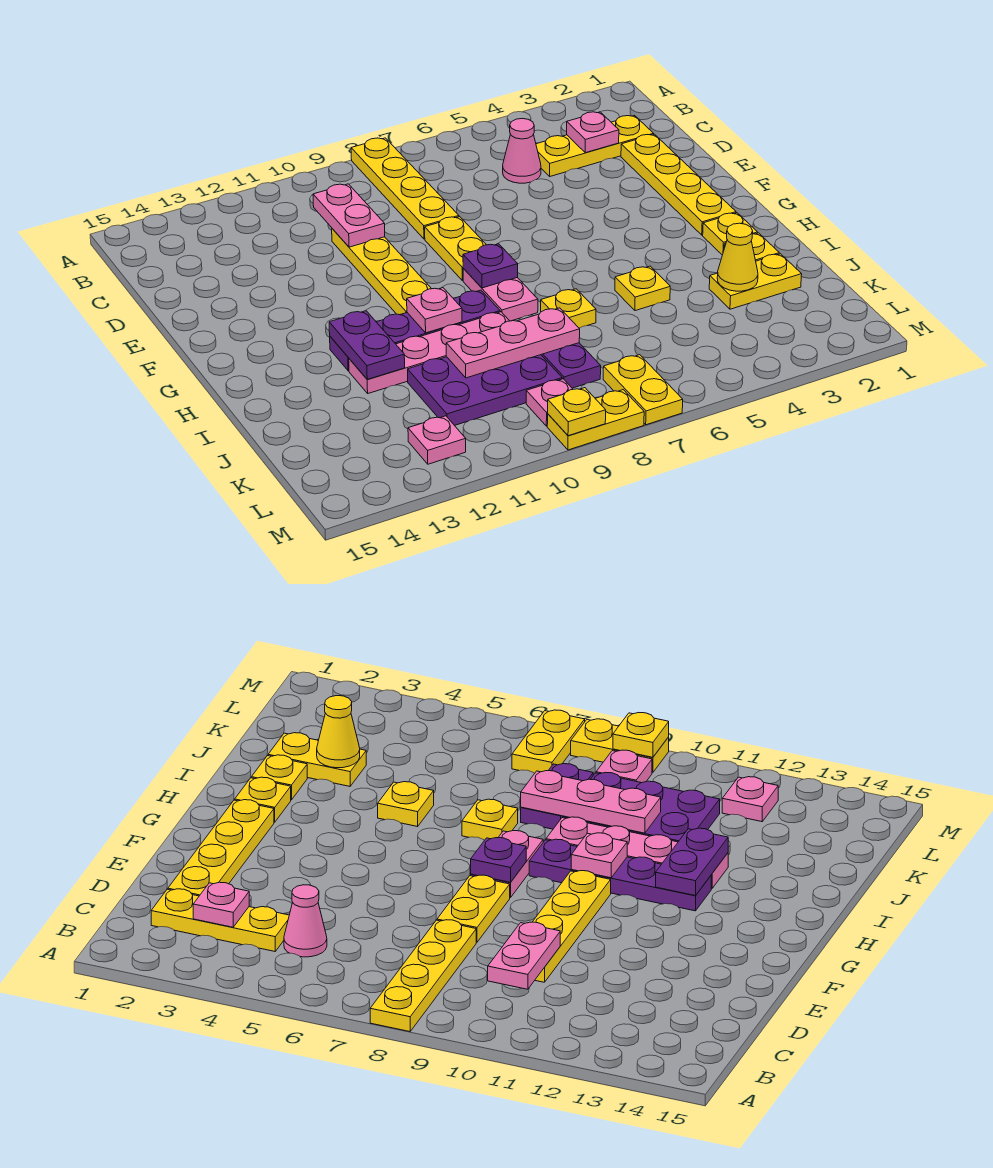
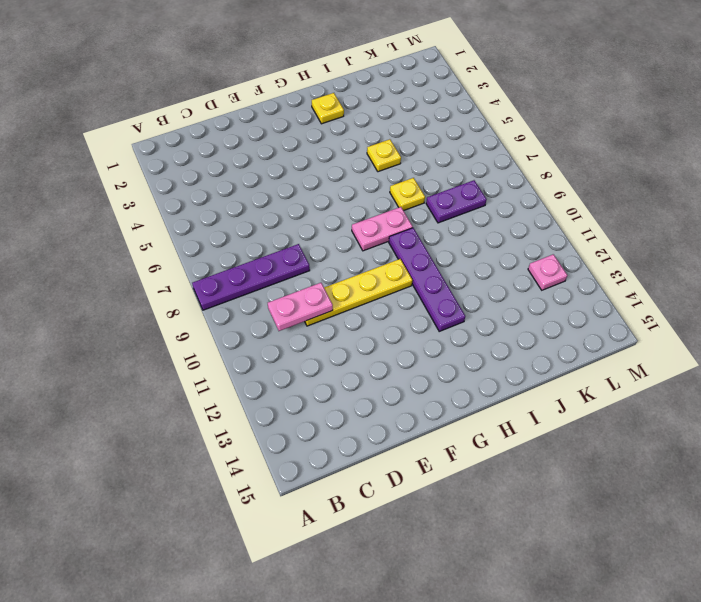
purple plate A8:D8 level 1 -> yellow plate A8:D8 level 1
none -> yellow plate C2:C4 level 1
none -> pink cone C5 level 1
none -> yellow plate D2:G2 level 1

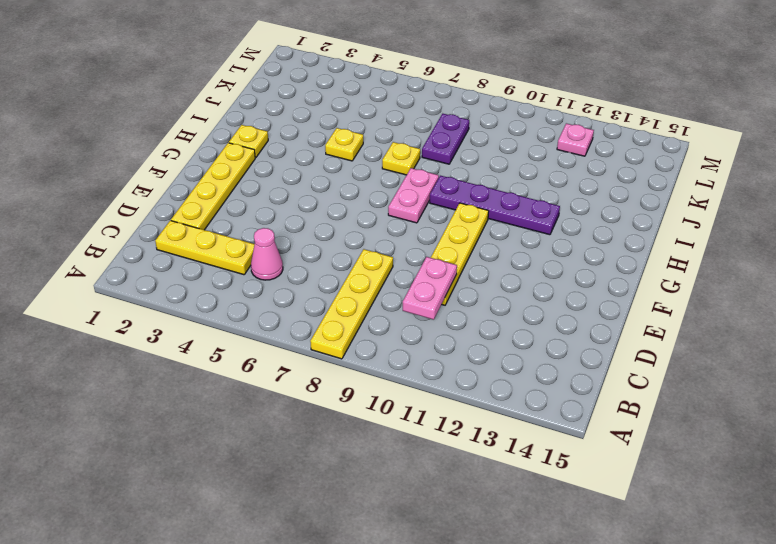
none -> yellow plate E8:F8 level 1
none -> yellow plate I2 level 1
none -> pink plate I9:I12 level 1

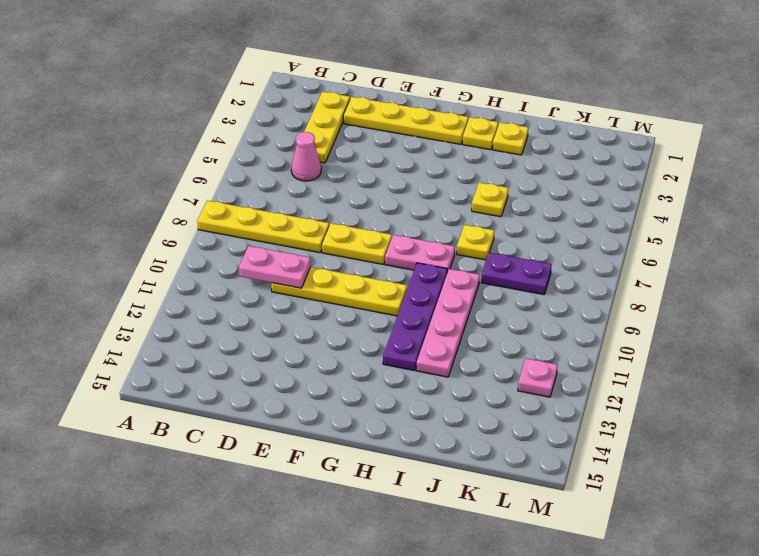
none -> yellow plate J2:J3 level 1
none -> purple plate J9:K11 level 1
none -> yellow plate L7:M7 level 1

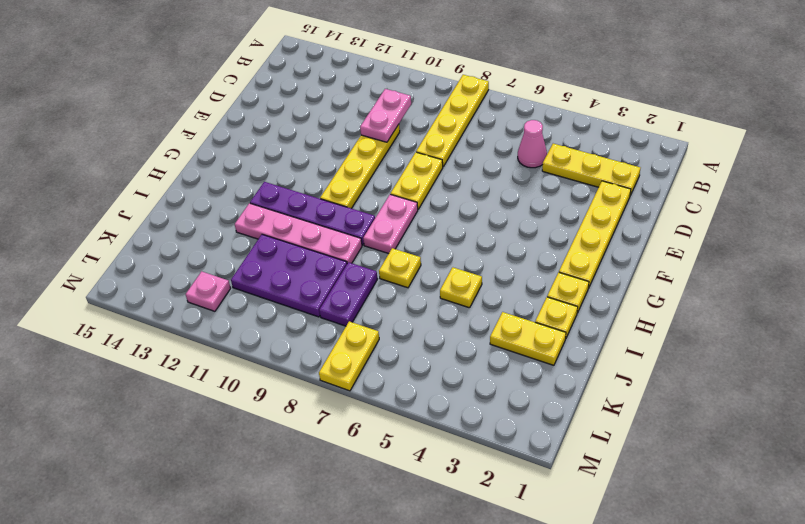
none -> pink plate L9 level 1
none -> yellow plate M8:M9 level 1
none -> pink plate C3 level 2

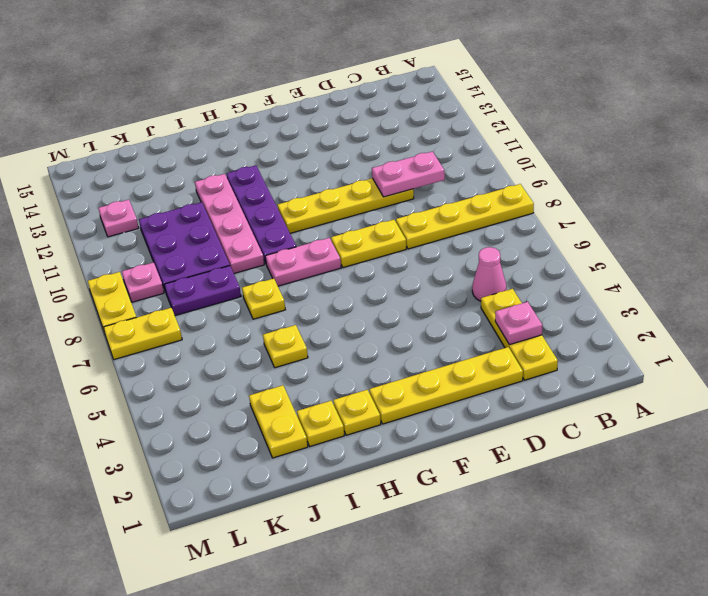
none -> purple plate G8 level 2
none -> pink plate H10 level 2
none -> purple plate H12:I12 level 2

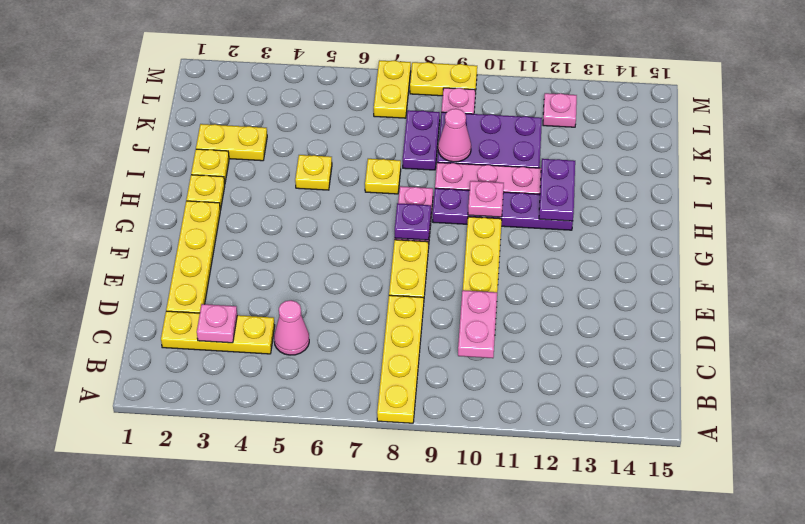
pink cone J9 level 2 -> pink plate J8:J10 level 2
none -> yellow cone J3 level 2
none -> yellow plate M9 level 2

